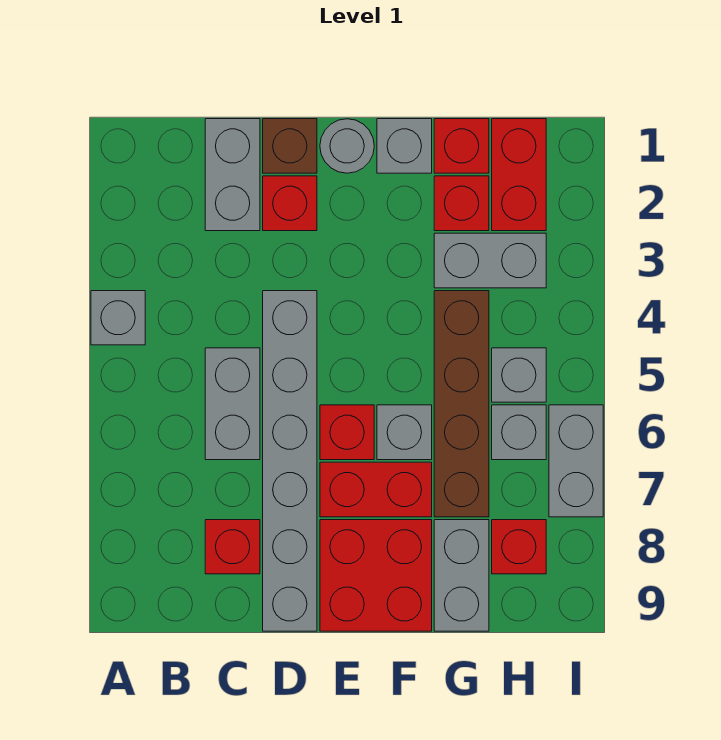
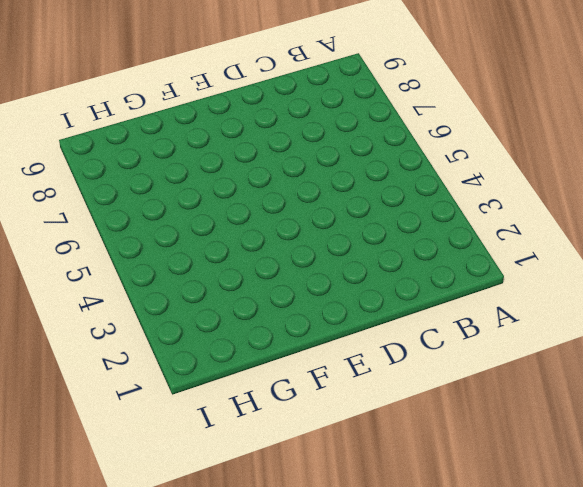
none -> grey brick A4 level 1
none -> grey brick C1:C2 level 1
none -> grey brick C5:C6 level 1

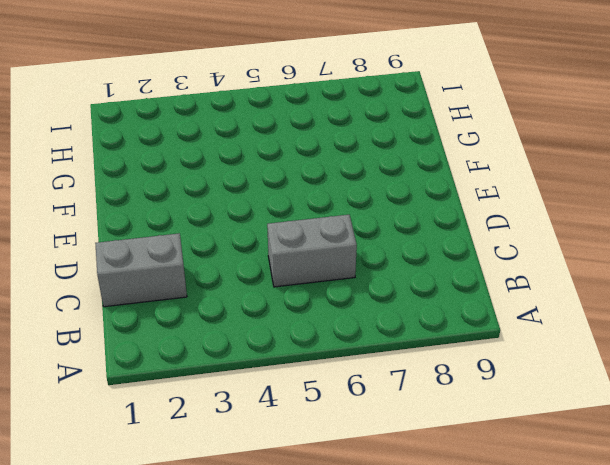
none -> grey brick A4 level 1
none -> red brick C8 level 1
none -> brown brick D1 level 1

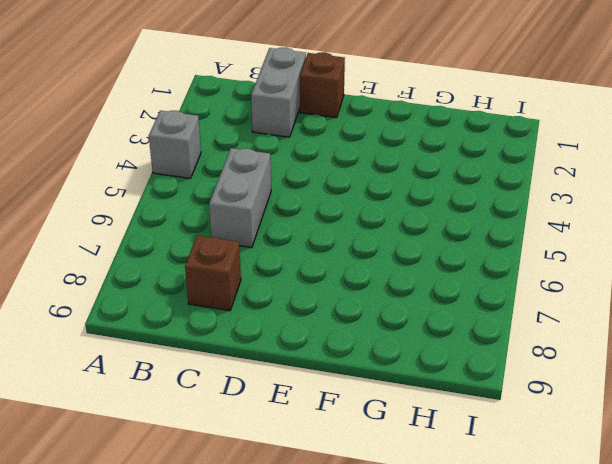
brown brick C8 level 1 -> red brick C8 level 1
none -> red brick D2 level 1
none -> grey brick D4:D9 level 1
none -> grey round brick E1 level 1

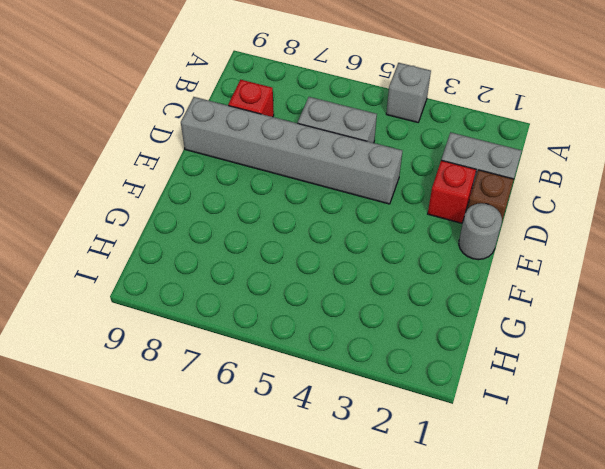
none -> red brick E6 level 1
none -> red brick E7:F7 level 1
none -> red brick E8:F9 level 1

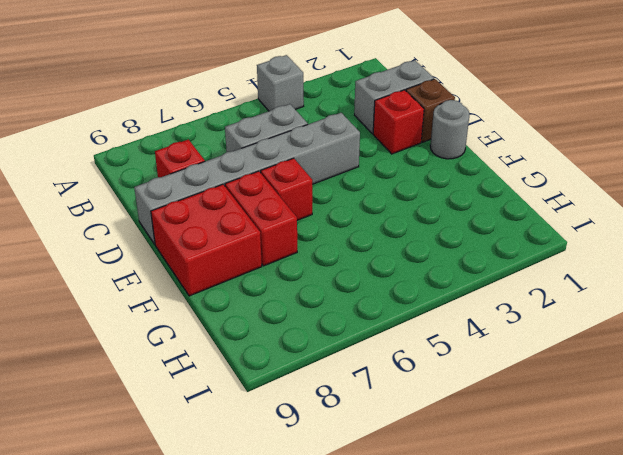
none -> grey brick F1 level 1
none -> grey brick F6 level 1
none -> red brick G1 level 1

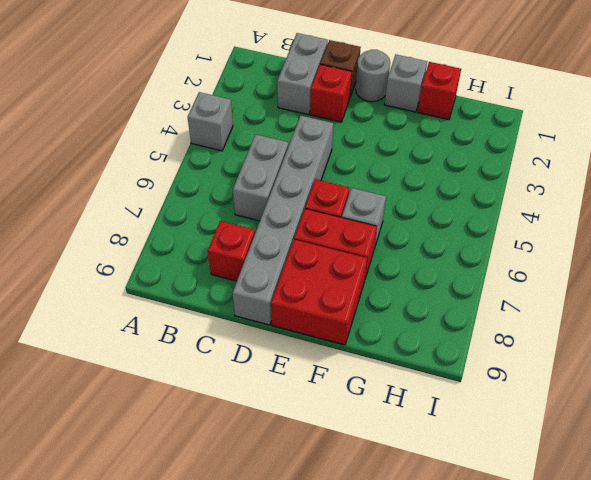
none -> red brick G2 level 1
none -> grey brick G3:H3 level 1
none -> brown brick G4:G7 level 1

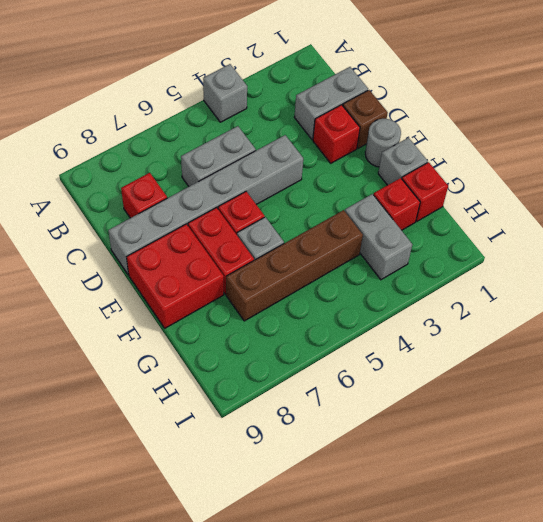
none -> grey brick G8:G9 level 1
none -> red brick H1:H2 level 1
none -> grey brick H5 level 1

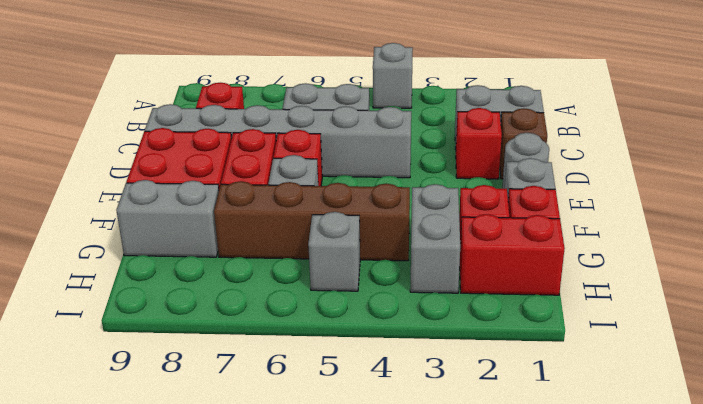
none -> grey brick H6 level 1
none -> red brick H8 level 1
none -> grey brick I6:I7 level 1

